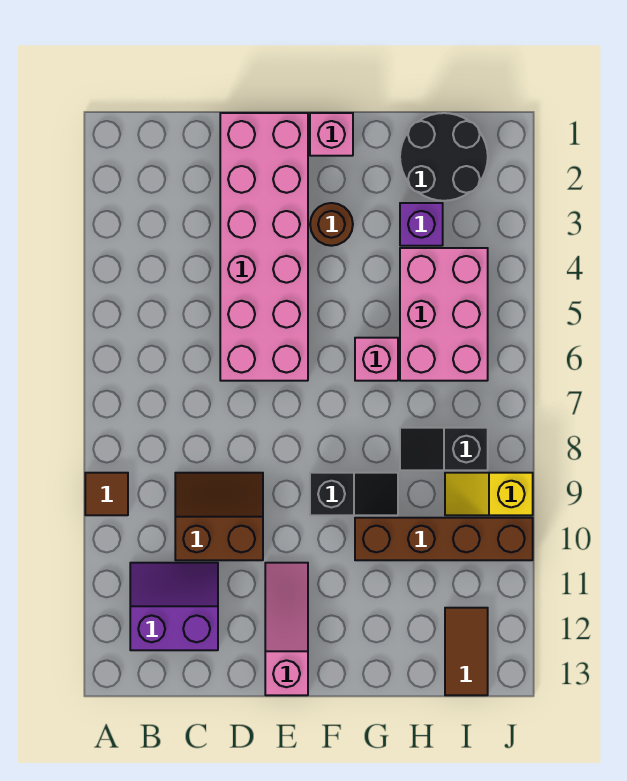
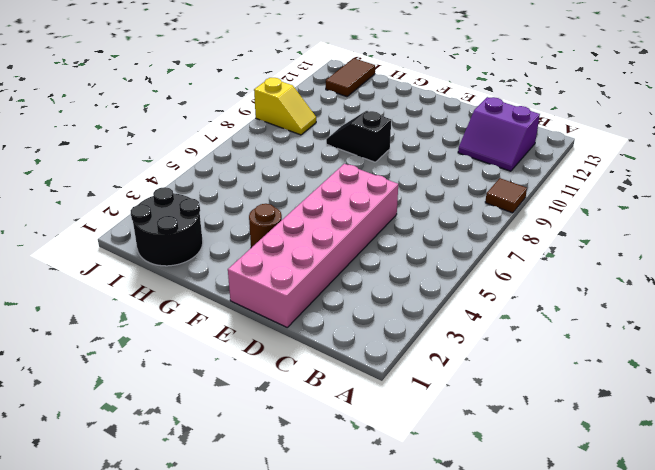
none -> brown slope C9:D10 level 1 top 10
none -> pink slope E11:E13 level 1 top 13
none -> pink brick F1 level 1

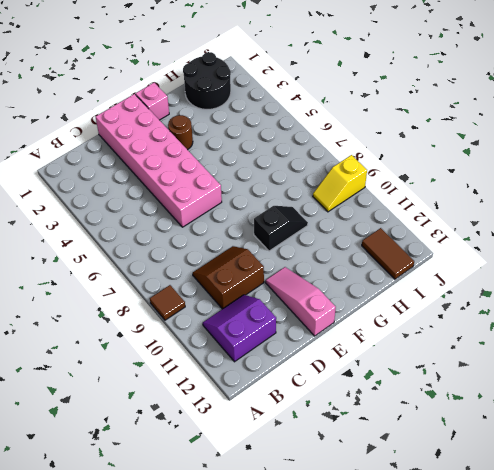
none -> pink brick G6 level 1
none -> brown brick G10:J10 level 1
none -> purple brick H3 level 1

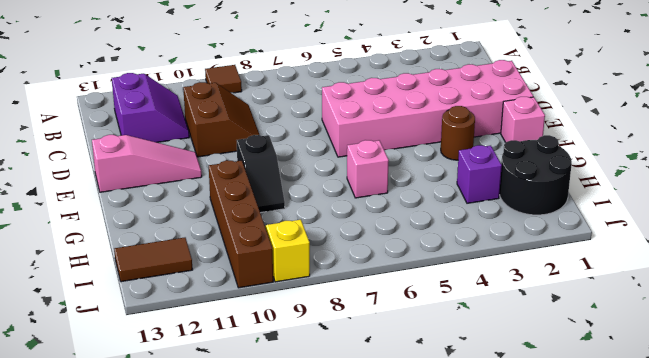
none -> pink brick H4:I6 level 1
none -> black slope H8:I8 level 1 top I

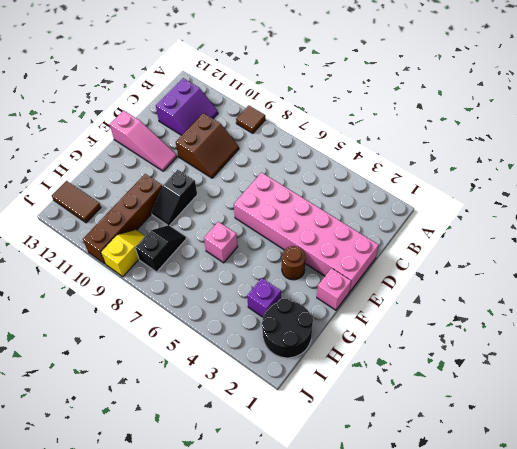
none -> pink brick H4:I6 level 1

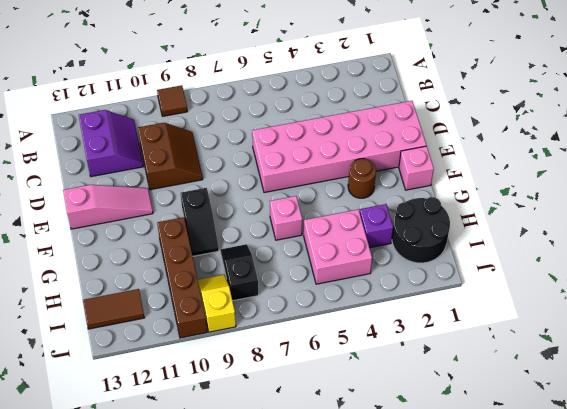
pink brick H4:I5 level 1 -> pink brick H4:I6 level 1

